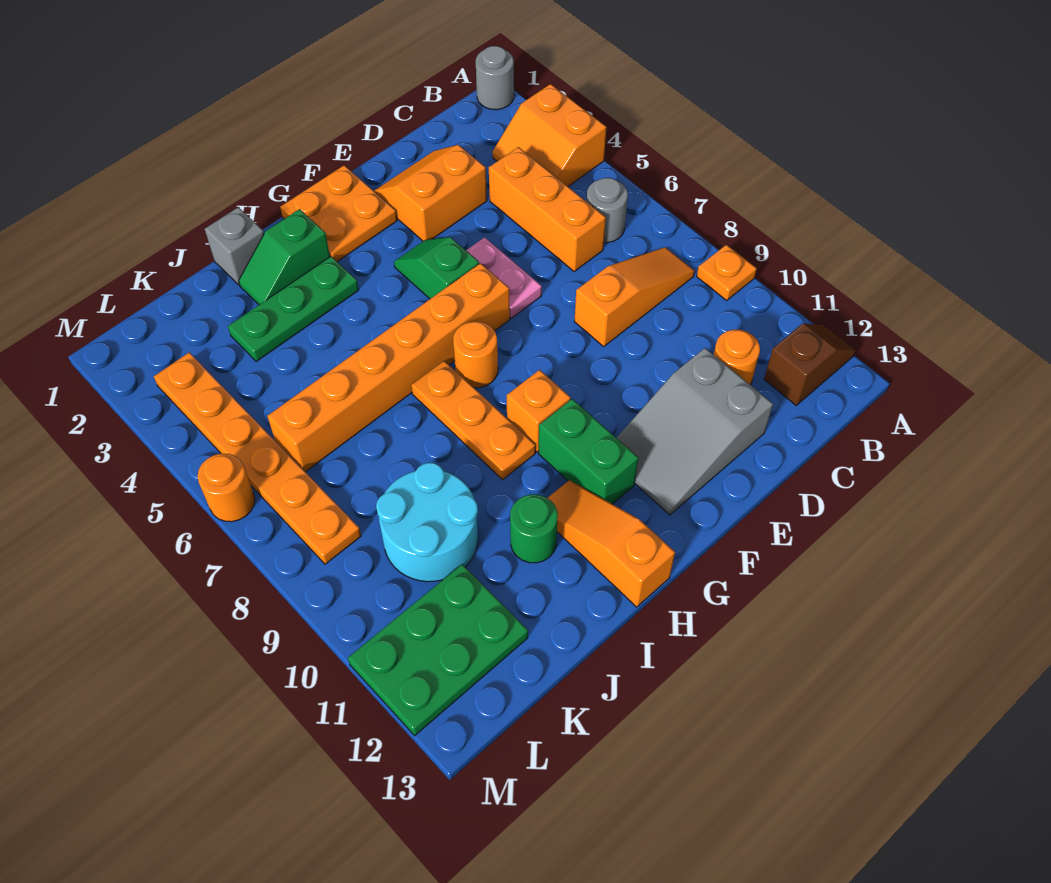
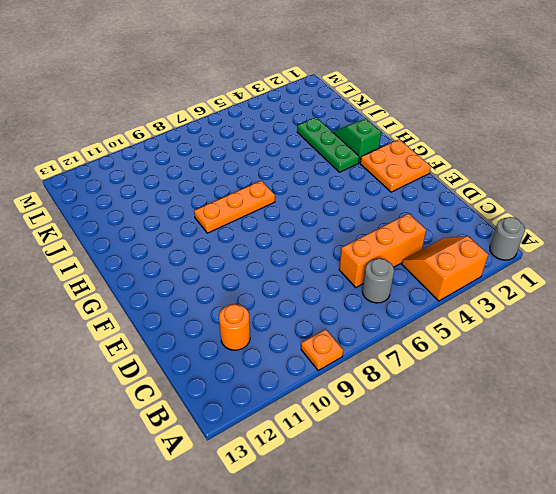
none -> brown slope A12:B12 level 1 top B
none -> orange slope B8:D8 level 1 top D
none -> orange slope D2:E3 level 1 top 3

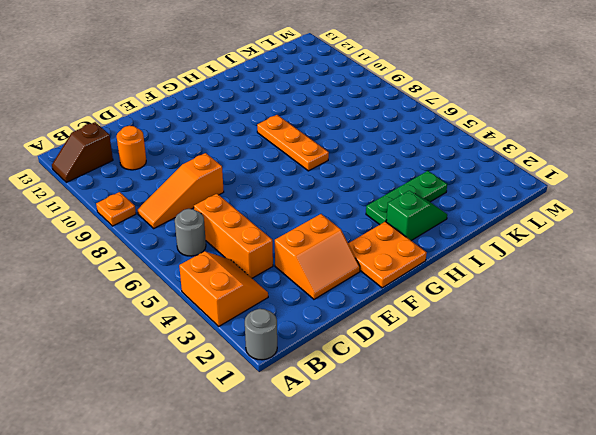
none -> grey slope D11:F12 level 1 top D
none -> pink plate E5:E6 level 1
none -> green slope F4:F5 level 1 top 5

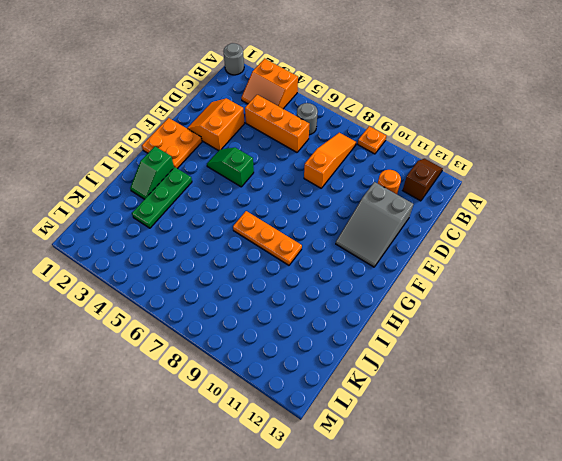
none -> pink plate E5:E6 level 1
none -> orange brick F6:K6 level 1
none -> orange round brick G7 level 1

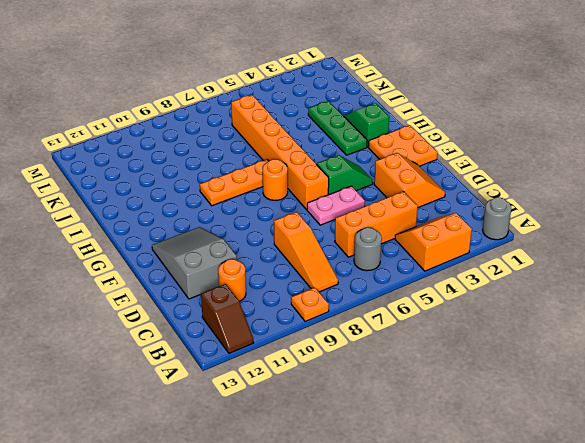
none -> orange brick G9 level 1
none -> green brick G10:G11 level 1
none -> orange slope H11:H13 level 1 top 13

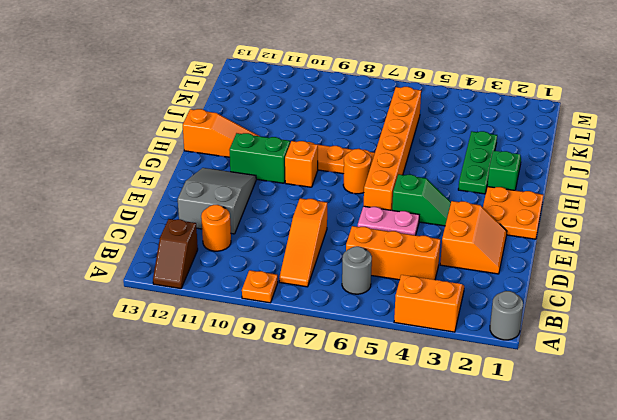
none -> grey brick I1 level 1
none -> green round brick I11 level 1
none -> cyan round brick J9:K10 level 1

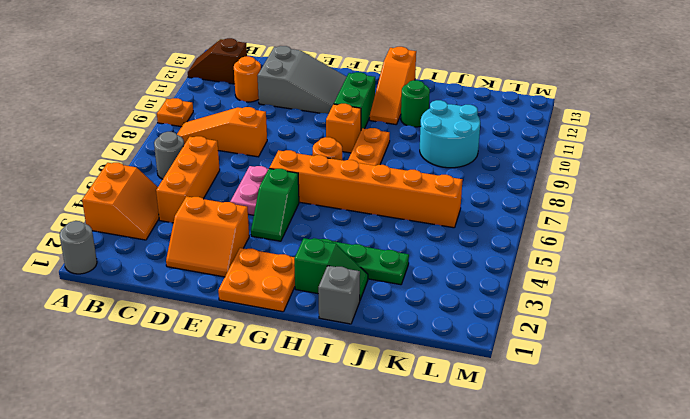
none -> green plate K11:M12 level 1
none -> orange plate L3:L8 level 1
none -> orange round brick M6 level 1

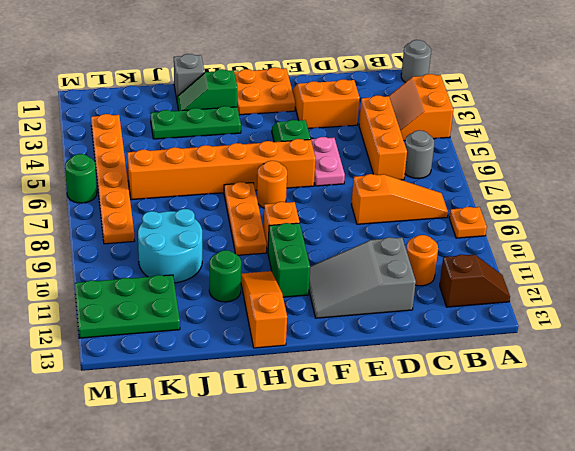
green round brick M6 level 1 -> orange round brick M6 level 1

